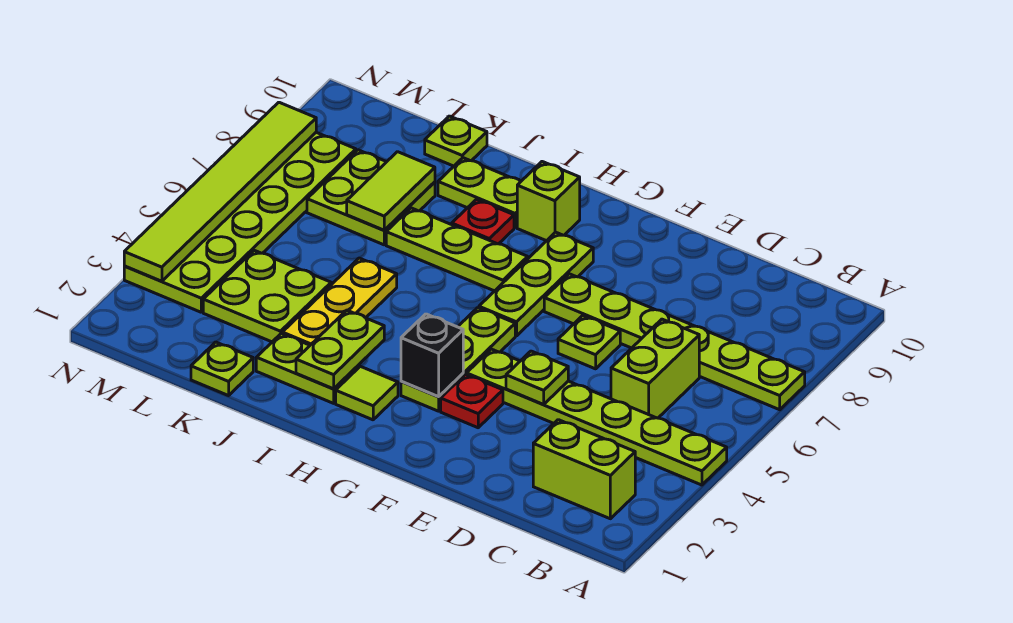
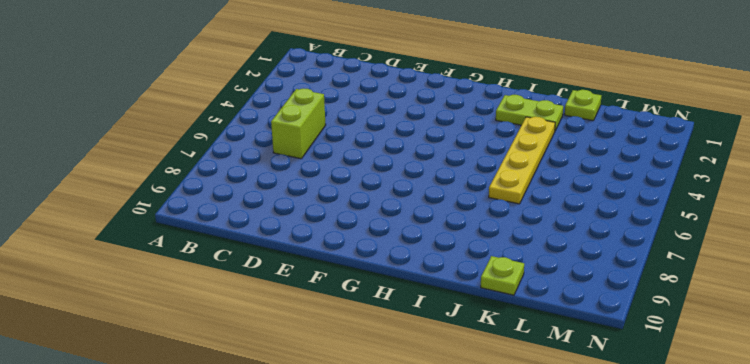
yellow plate J3:J6 level 1 -> yellow plate J3:J5 level 1
none -> lime plate A4:F4 level 1
none -> lime plate A7:F7 level 1
none -> lime brick B2:C2 level 1

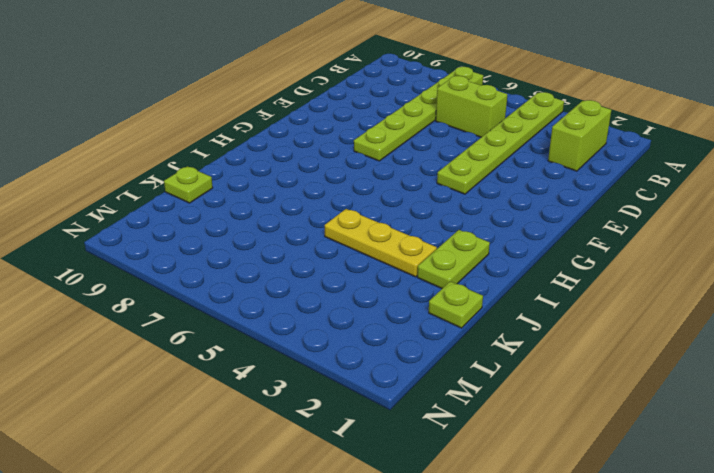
none -> lime plate E6 level 1
none -> red plate F3 level 1
none -> lime plate G3:G5 level 1

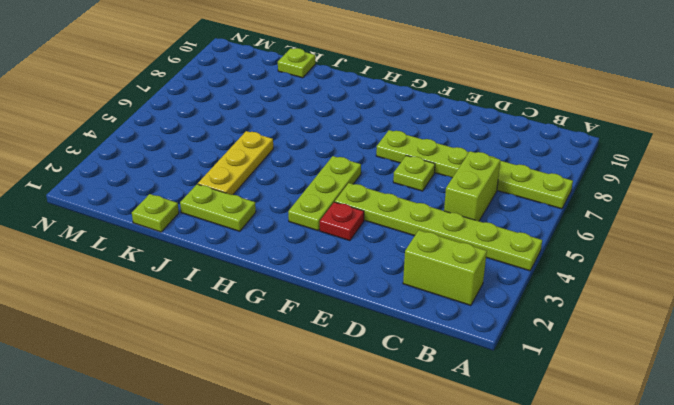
none -> lime plate G6:G8 level 1
none -> lime tile H2 level 1
none -> lime plate H7:J7 level 1

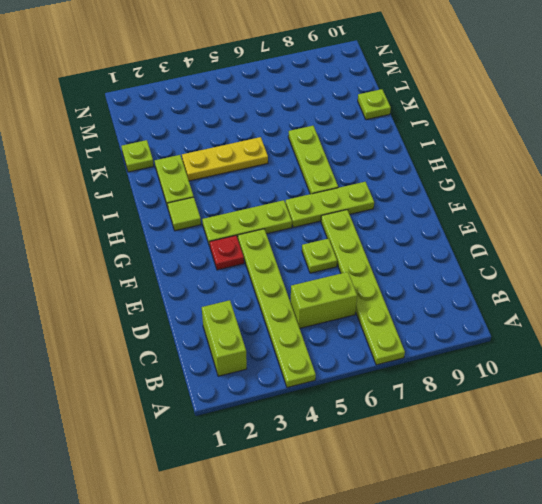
none -> lime brick H9 level 1
none -> red plate I8 level 1
none -> lime plate I9:J9 level 1

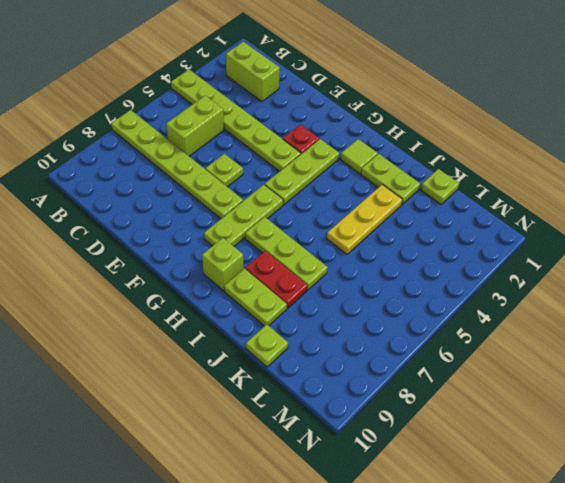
red plate I8:J8 level 1 -> red plate I8 level 1
none -> lime plate K3:L4 level 1
none -> lime plate K7:L8 level 1
none -> lime plate M3:N8 level 1

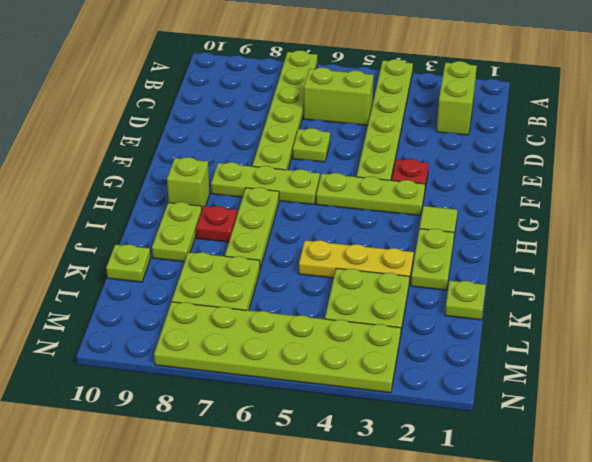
none -> lime plate E4 level 2
none -> black brick G3 level 2
none -> lime plate I2:I3 level 2

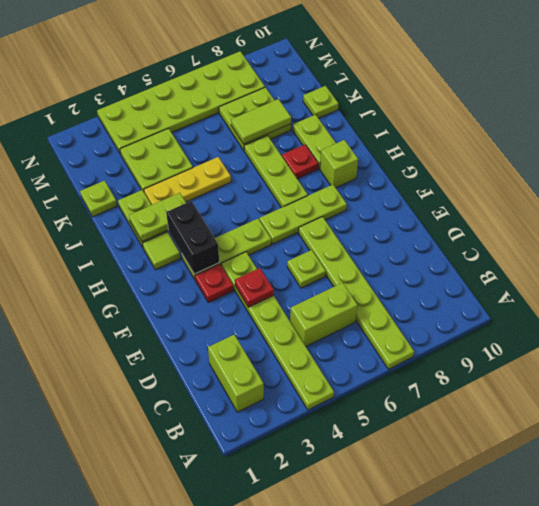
red plate E4 level 2 -> lime plate E4 level 2
black brick G3:H3 level 2 -> black brick G3 level 2
none -> lime tile N3:N8 level 2

